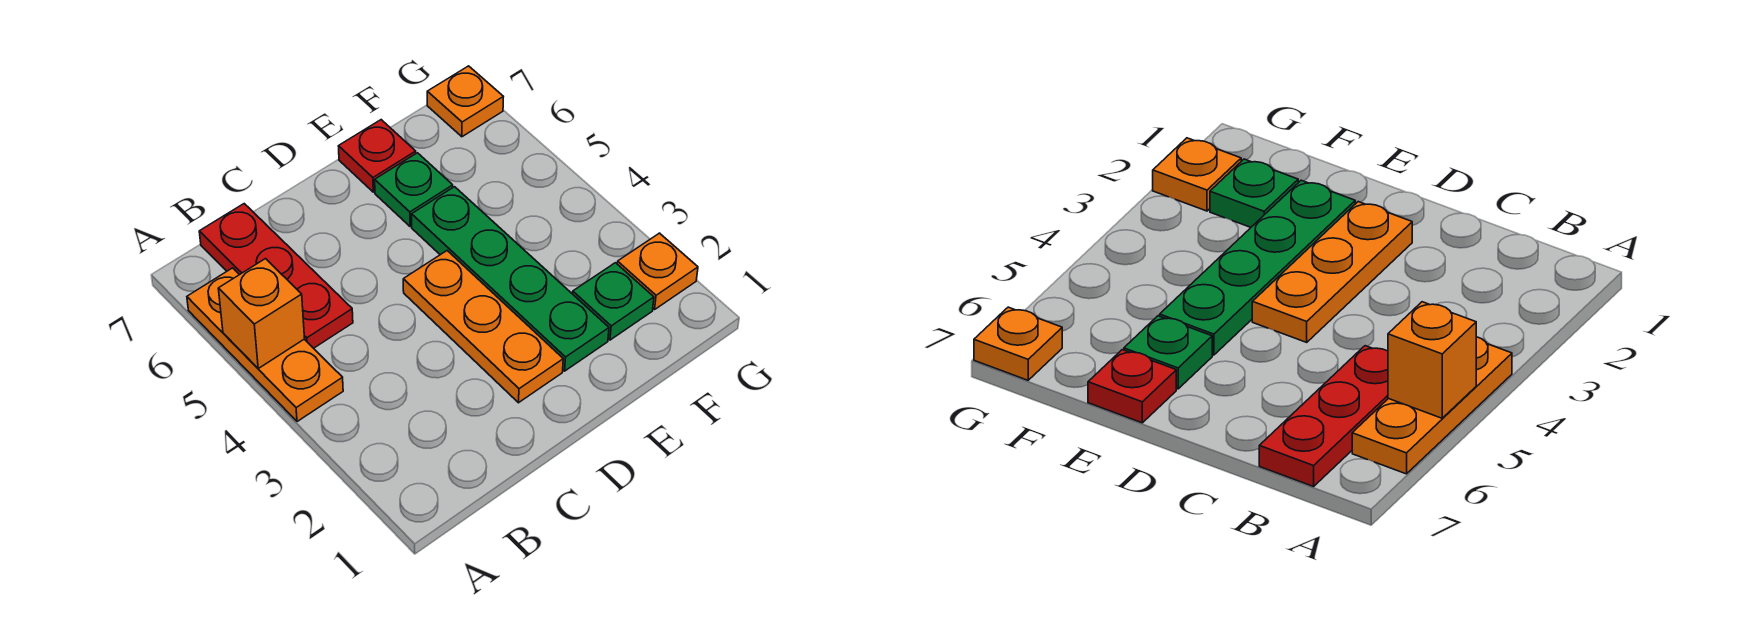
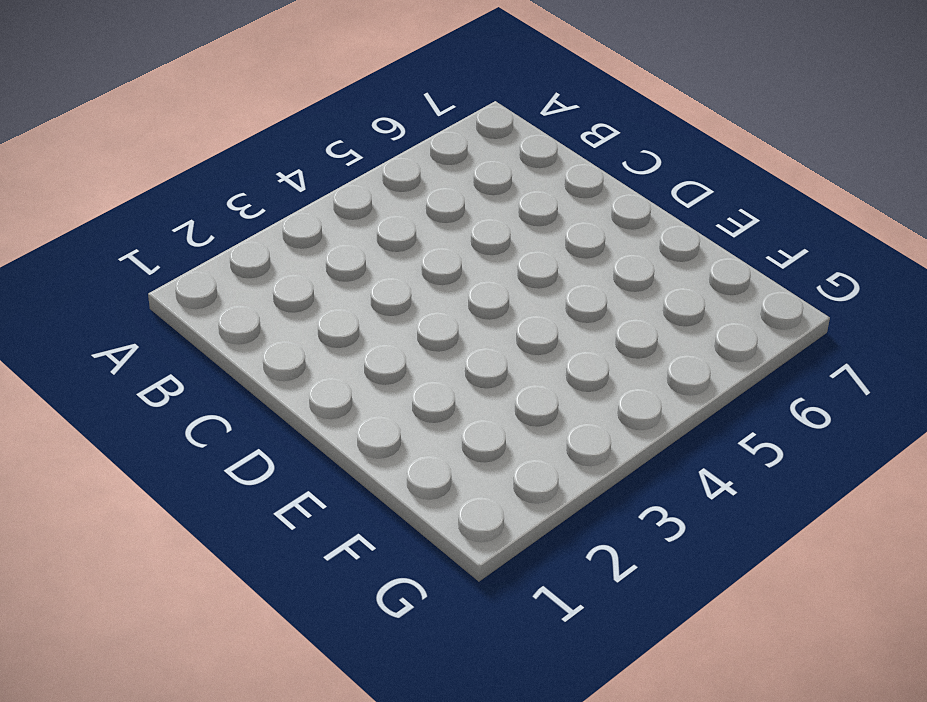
none -> orange plate A4:A6 level 1
none -> red plate B5:B7 level 1

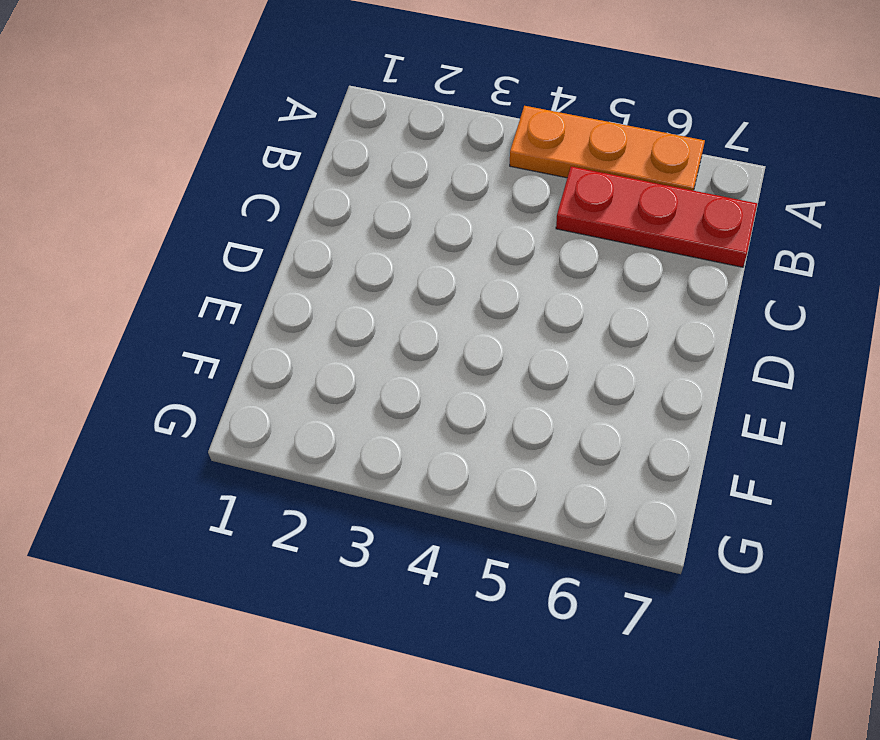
none -> orange plate D2:D4 level 1
none -> green plate E2:E5 level 1

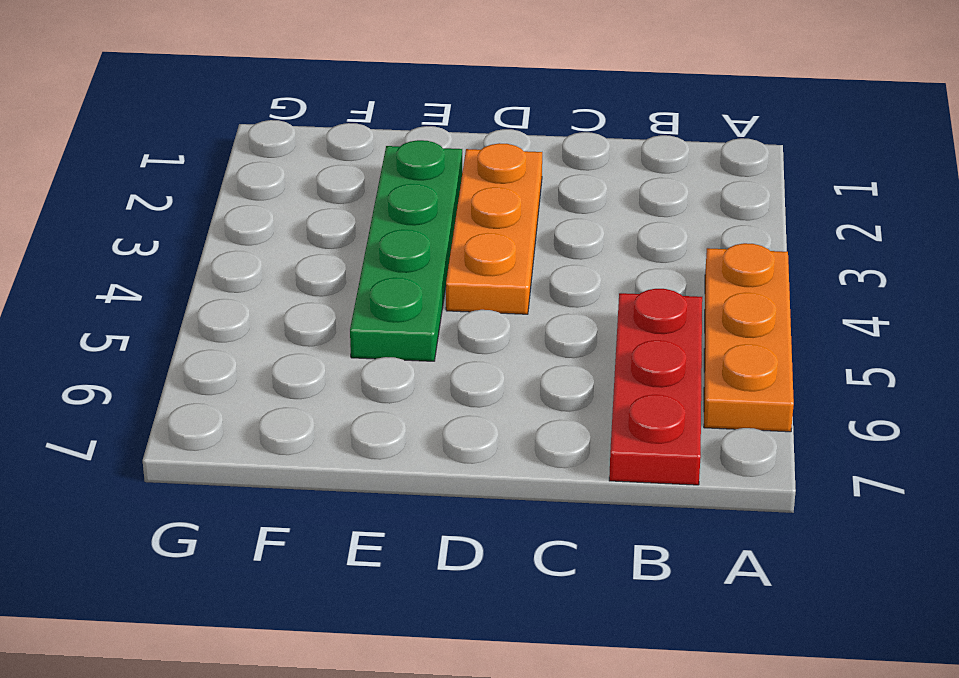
none -> green plate E6 level 1
none -> red plate E7 level 1

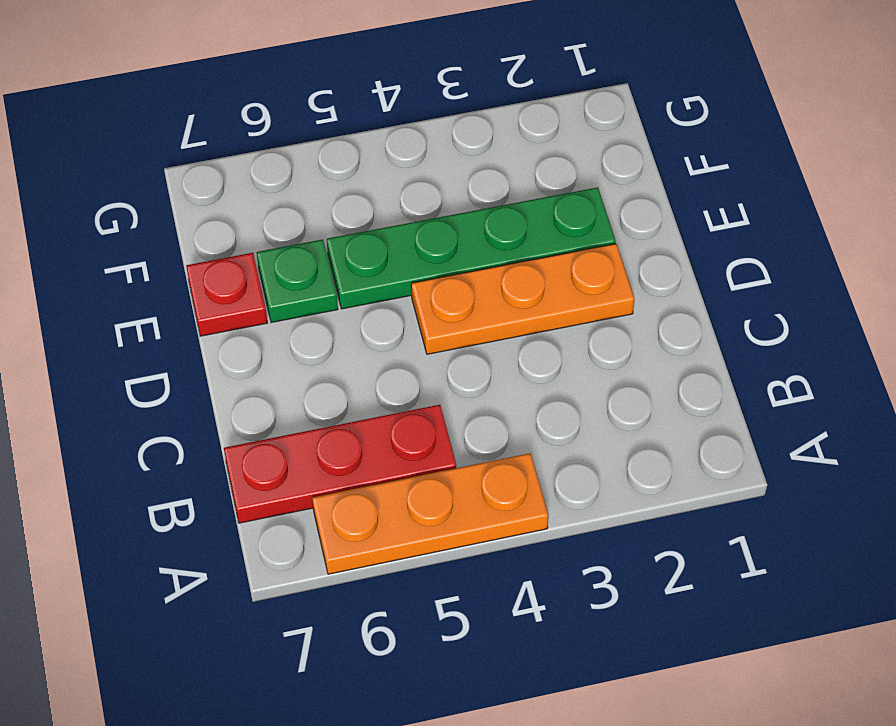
none -> green plate F2 level 1
none -> orange plate G2 level 1

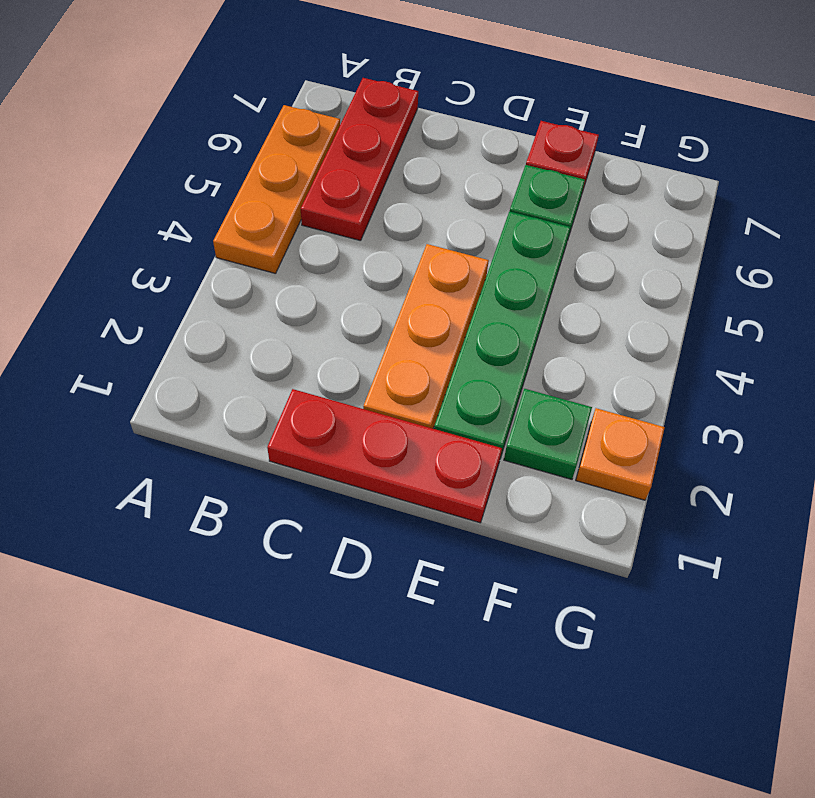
red plate C1:E1 level 1 -> none
none -> orange plate G7 level 1
none -> orange brick A5 level 2

